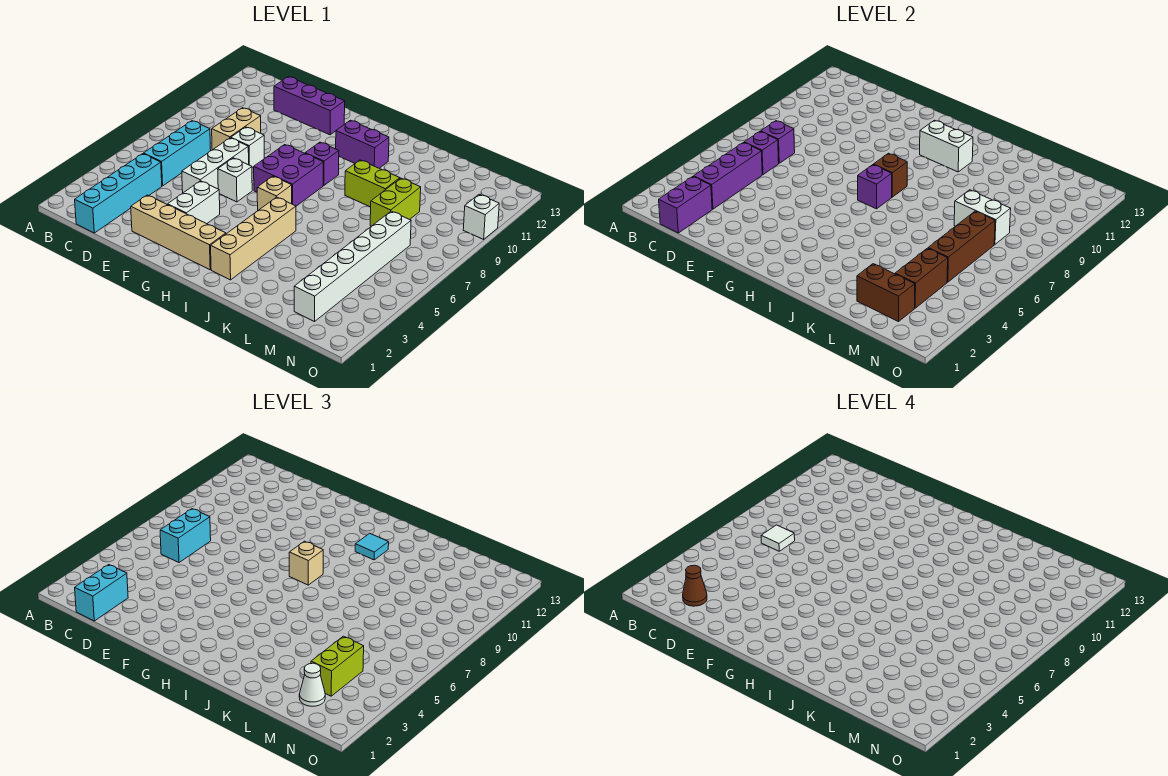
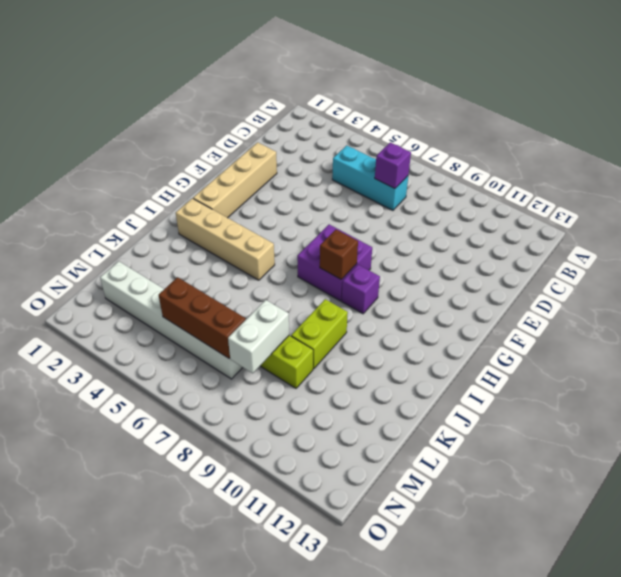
none -> cyan brick C1:C4 level 1
none -> tan brick D8:D9 level 1
none -> purple brick D12:F12 level 1
none -> white brick E5:E7 level 1

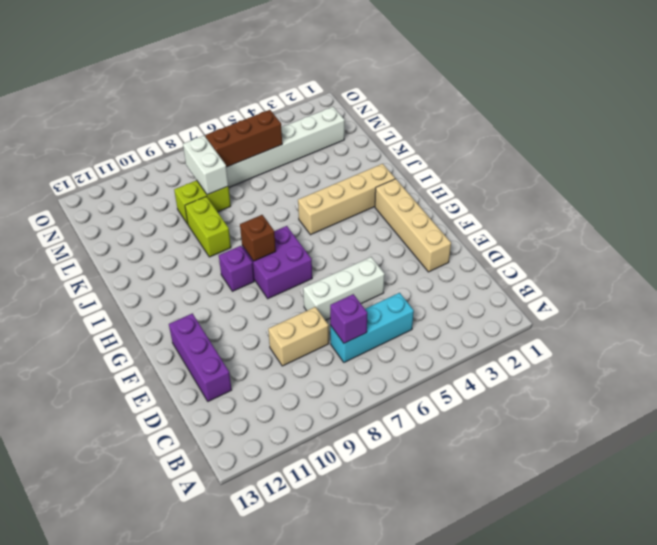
none -> cyan brick C1:C4 level 1
none -> white brick E8 level 1
none -> white brick F3:F4 level 1
none -> white brick F6 level 1

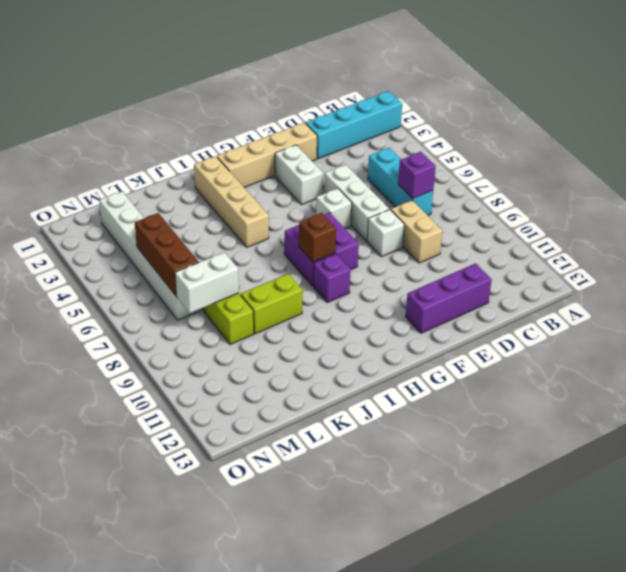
cyan brick A2:D2 level 1 -> cyan brick C1:C4 level 1
none -> tan brick H6 level 1
none -> purple brick H11:I11 level 1
none -> white brick O10 level 1
none -> purple brick C1:C2 level 2

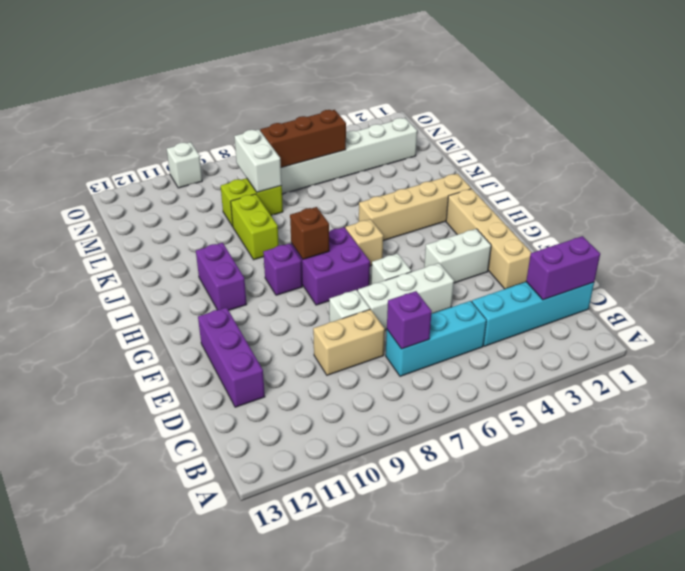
none -> purple brick C3:C5 level 2
none -> purple brick C6 level 2
none -> purple brick H7 level 2
none -> white brick H11:I11 level 2

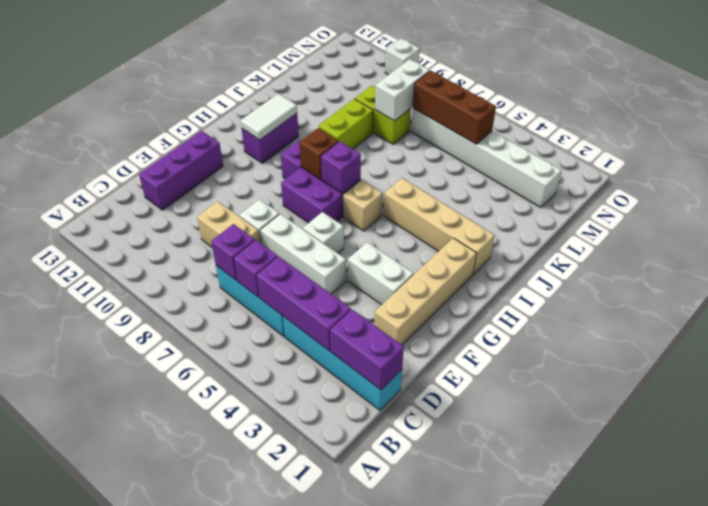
white tile H11:I11 level 2 -> white brick H11:I11 level 2
none -> brown brick L2:M2 level 2
none -> brown brick M3:M4 level 2
none -> cyan brick C1:C2 level 3
none -> cyan brick C6:C7 level 3

